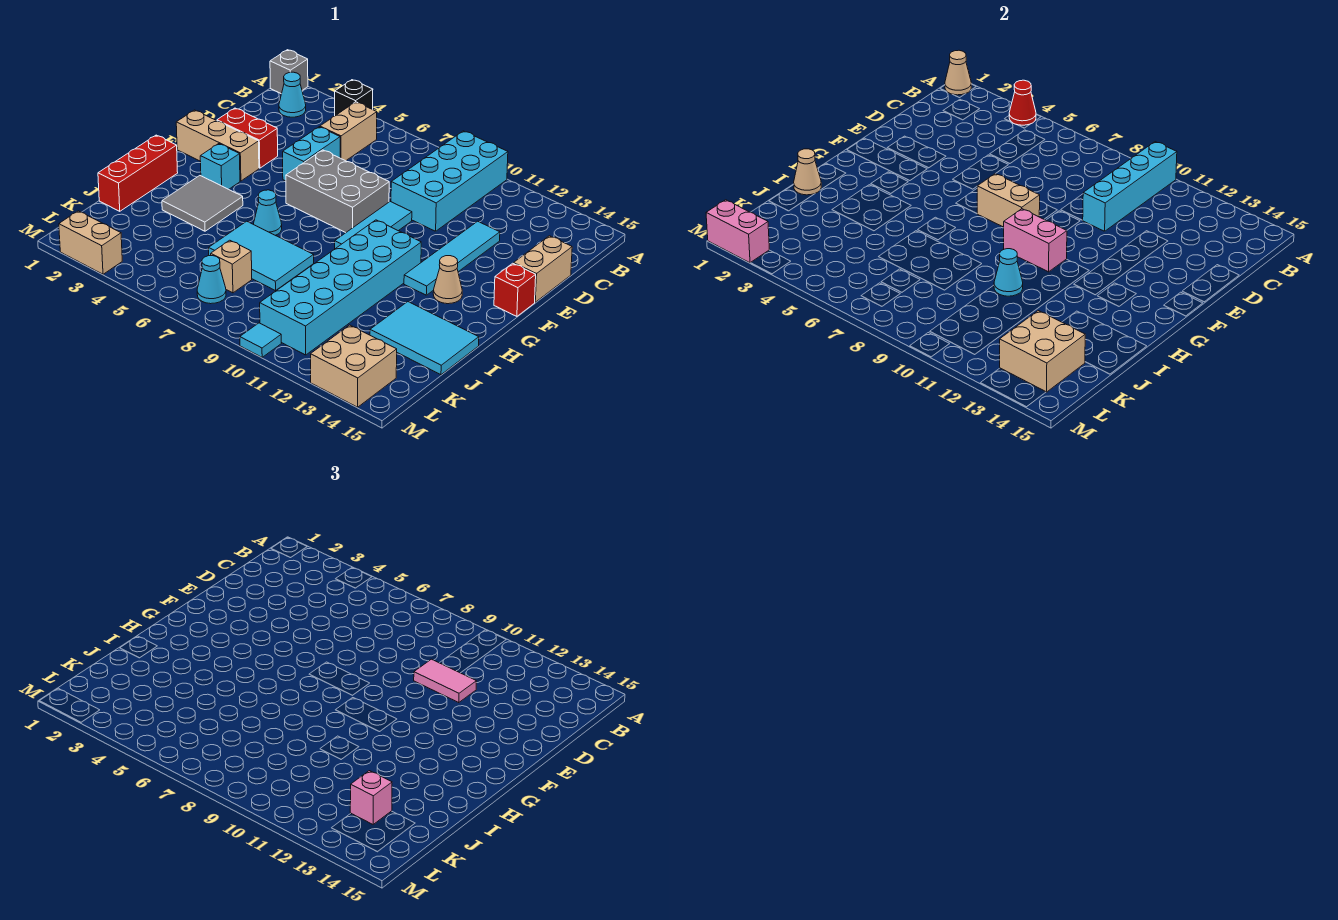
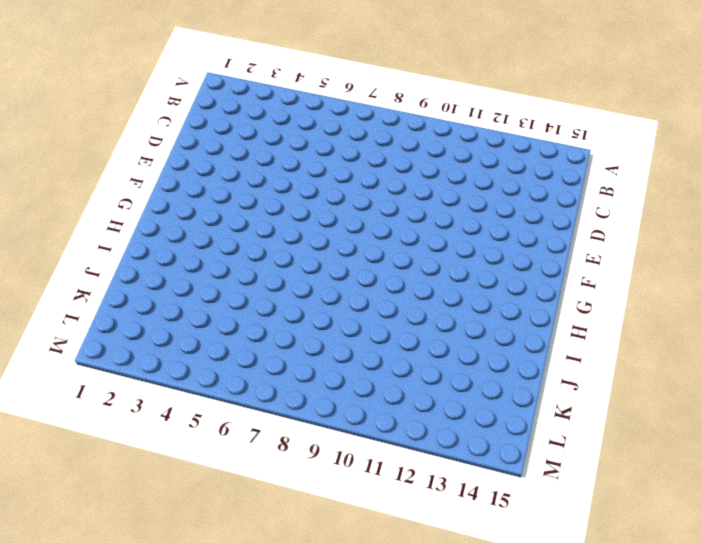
none -> grey brick A1 level 1
none -> black brick A4 level 1
none -> cyan brick A9:D10 level 1
none -> cyan cone B2 level 1

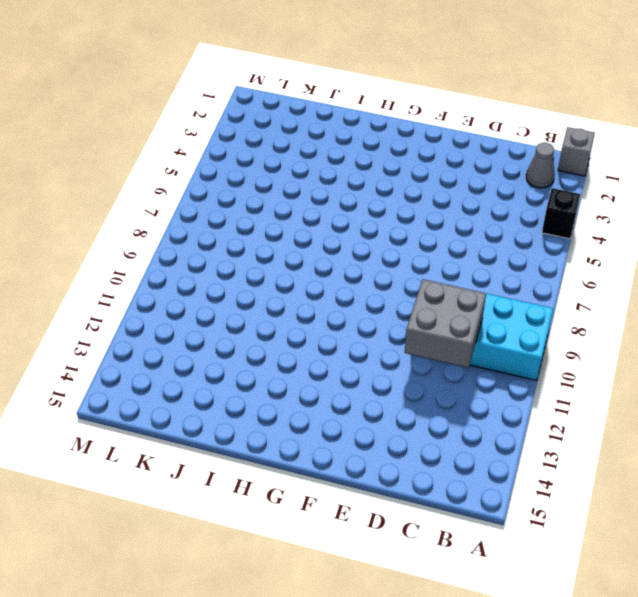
grey cone B2 level 1 -> cyan cone B2 level 1
grey brick C10:D11 level 2 -> cyan brick A10:D10 level 2
none -> tan brick B5:C5 level 1
none -> cyan brick D5:E5 level 1
none -> cyan tile D12:G12 level 1
none -> tan brick D15:E15 level 1

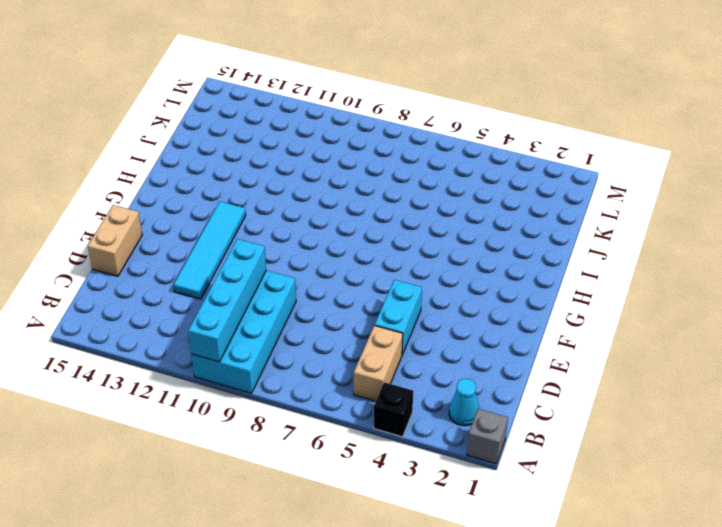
none -> red brick E2:E3 level 1
none -> grey brick E6:F8 level 1
none -> cyan tile E9:G9 level 1
none -> tan brick F1:F3 level 1

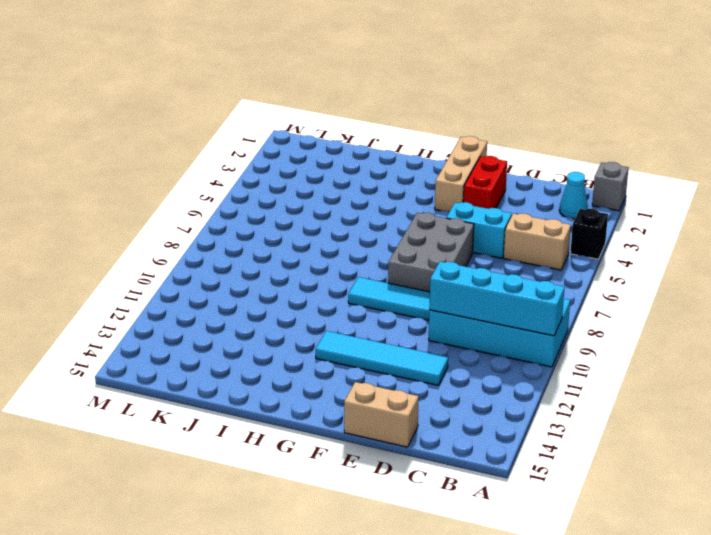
none -> red brick F15 level 1
none -> cyan brick G3 level 1
none -> cyan brick G10:L11 level 1
none -> tan cone G13 level 1

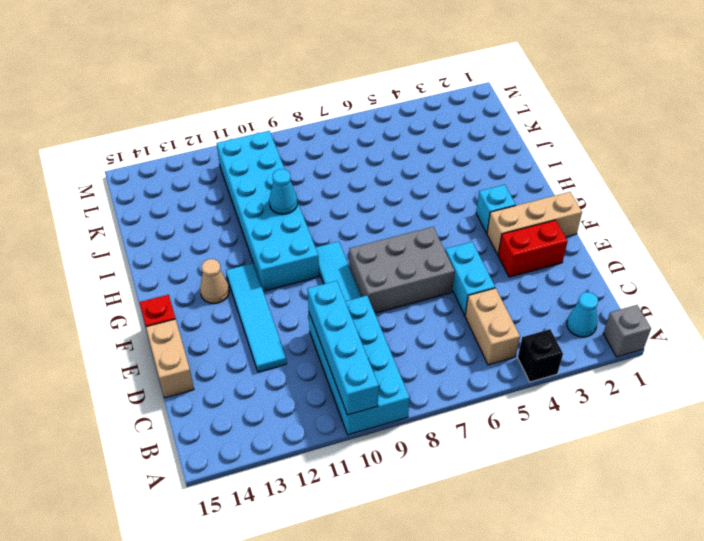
none -> red brick H1:J1 level 1
none -> grey tile H3:I4 level 1
none -> cyan cone H6 level 1
none -> cyan tile I6:J8 level 1

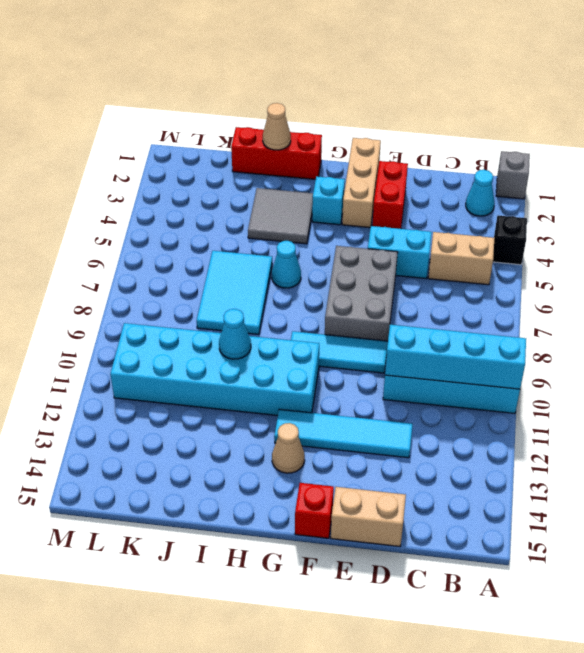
none -> cyan tile I13:J15 level 1
none -> tan brick K7 level 1
none -> cyan cone L7 level 1
none -> tan brick L13:M14 level 1

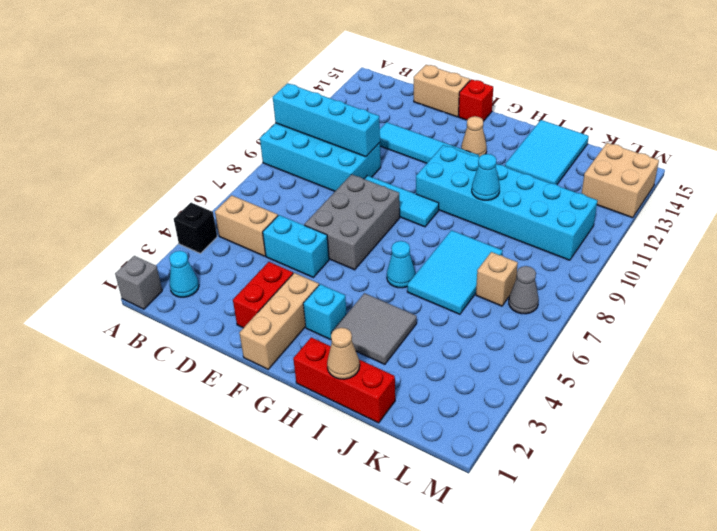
grey cone L7 level 1 -> cyan cone L7 level 1
none -> tan brick M2:M3 level 1
none -> cyan tile M10 level 1
none -> tan cone A1 level 2
none -> red cone A4 level 2

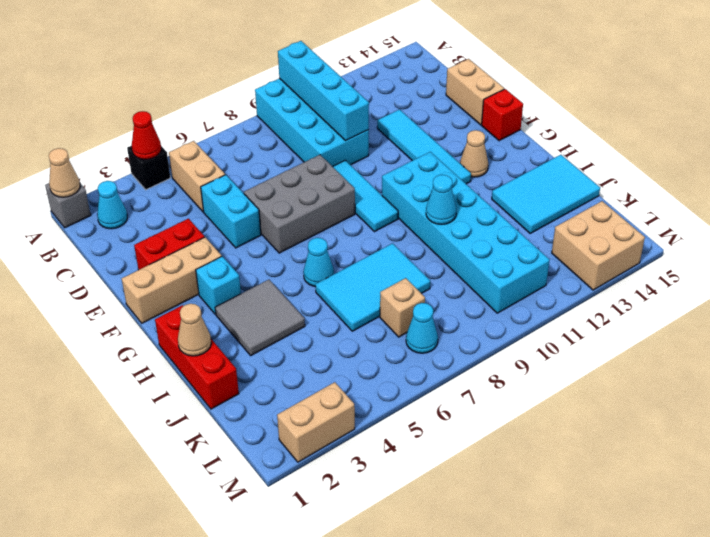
none -> cyan tile M10 level 1
none -> tan brick F7:F8 level 2
none -> pink brick G9:G10 level 2
none -> tan brick K13:L14 level 2

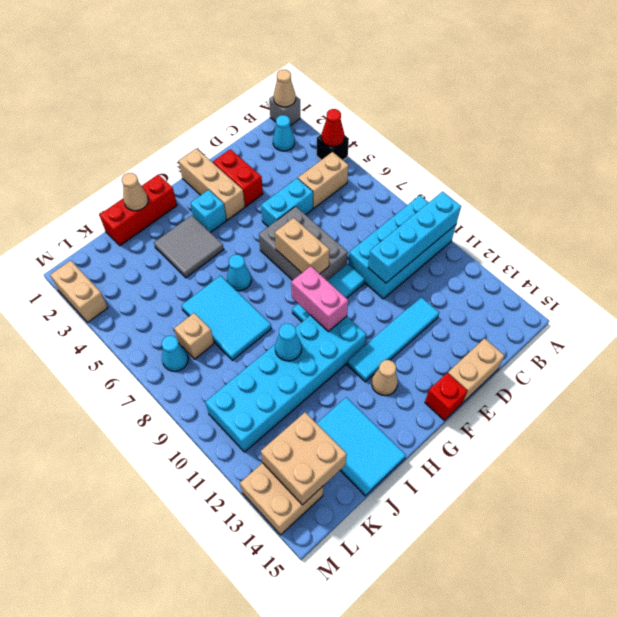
none -> cyan tile M10 level 1
none -> pink brick M1:M2 level 2
none -> pink tile D10:D11 level 3
none -> pink brick K13 level 3

